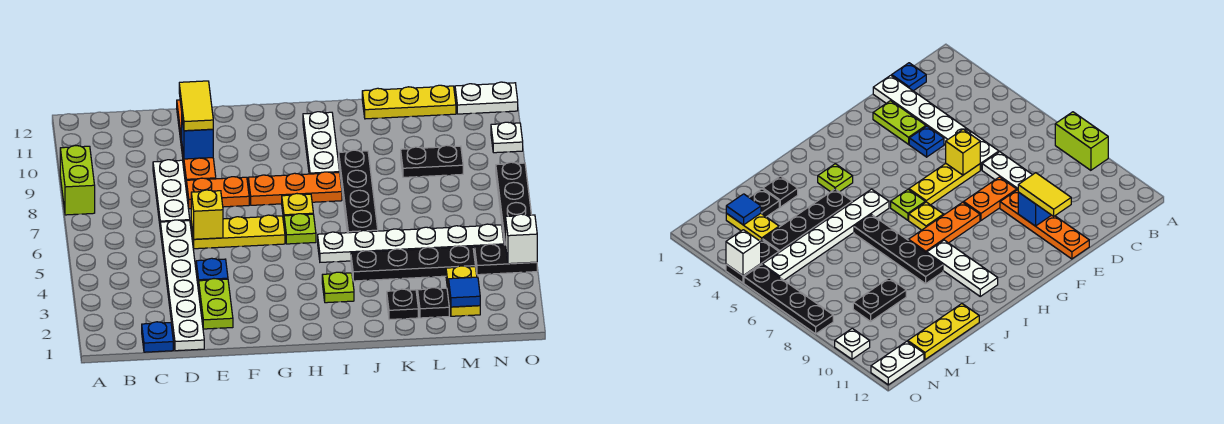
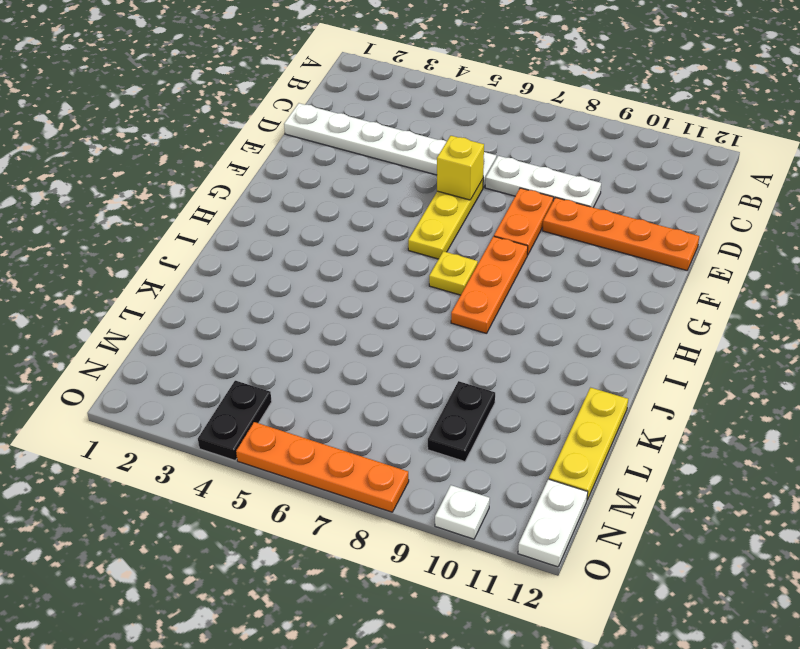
orange plate O5:O8 level 1 -> black plate O5:O8 level 1
none -> lime brick A8:A9 level 1
none -> blue plate C1 level 1
none -> lime plate E2:E3 level 1
none -> blue plate E4 level 1

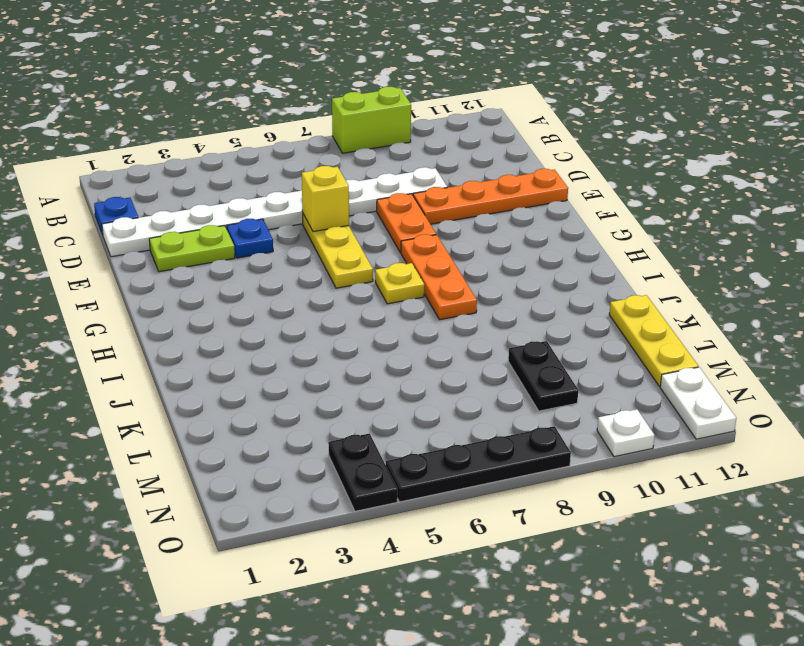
none -> lime plate H6 level 1
none -> lime plate I3 level 1
none -> white plate I5:N5 level 1
none -> white plate I9:I11 level 1

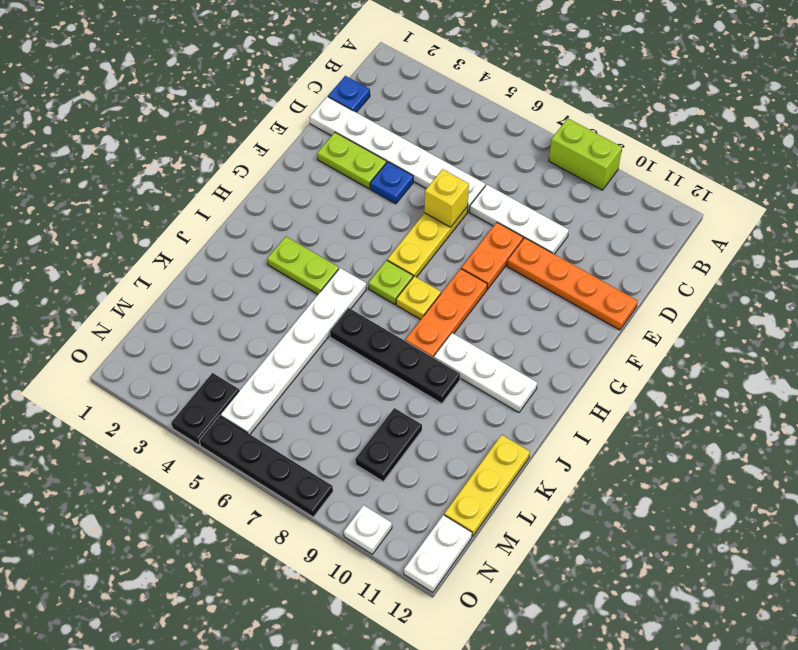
lime plate I3:I4 level 1 -> lime plate I3 level 1
none -> black plate J4:M4 level 1
none -> black plate K2 level 1
none -> black plate L2 level 1
none -> yellow plate M2:M3 level 1

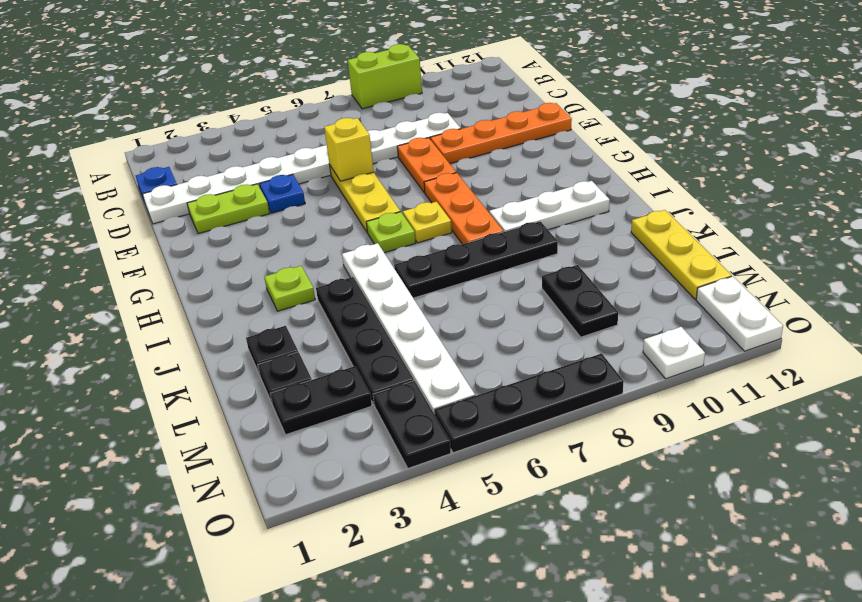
black plate M2:M3 level 1 -> yellow plate M2:M3 level 1
none -> blue brick E10 level 2
none -> blue tile M2 level 2
none -> white brick O4 level 2
none -> yellow tile E10:E11 level 3

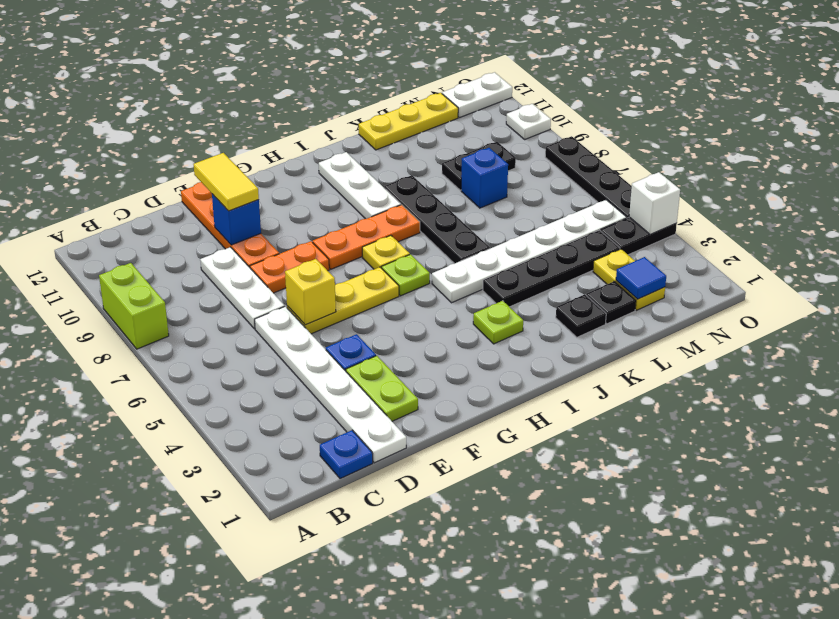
blue brick L8 level 1 -> none

